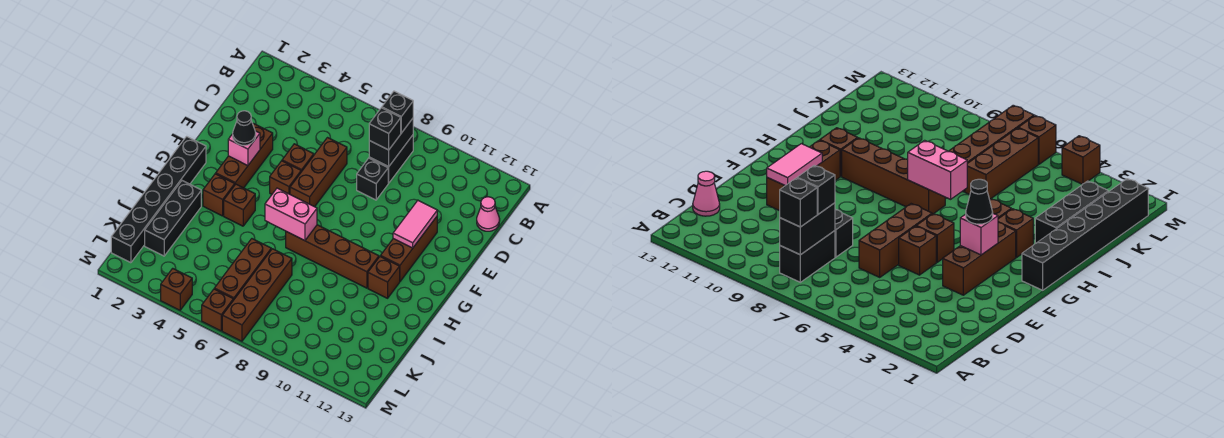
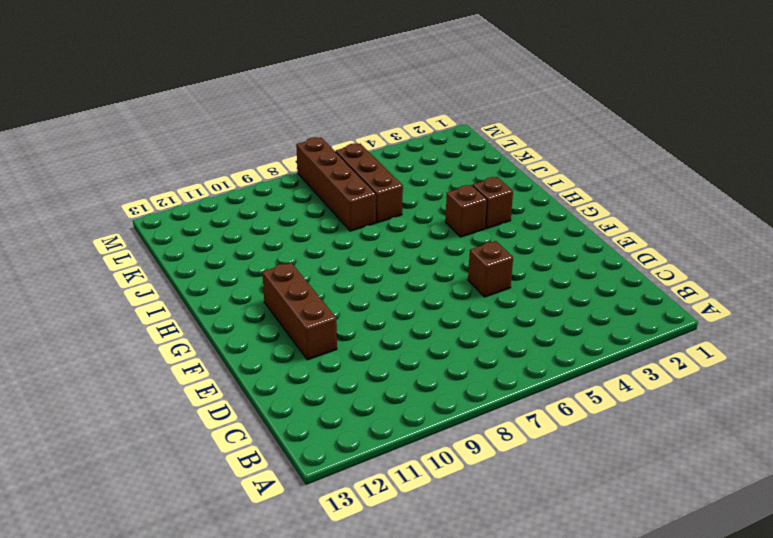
none -> black brick B8:C8 level 1
none -> pink cone C13 level 1
none -> brown brick D6:F6 level 1

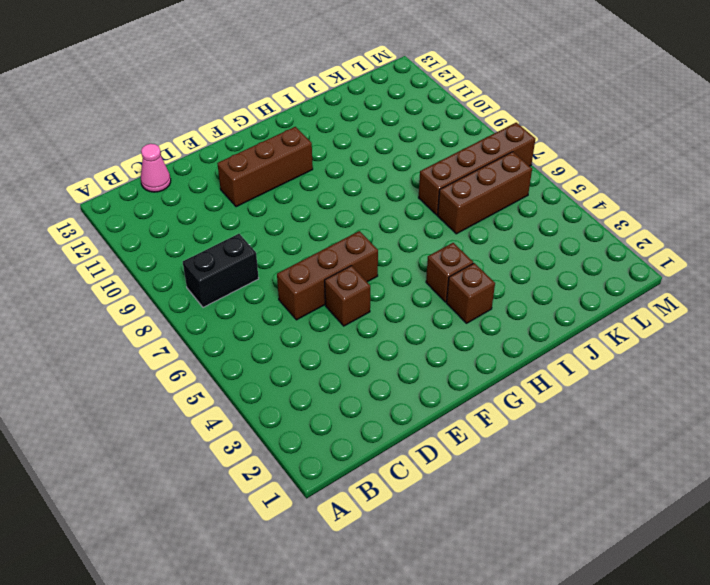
none -> black brick D8 level 1
none -> brown brick E3:G3 level 1
none -> brown brick F5 level 1

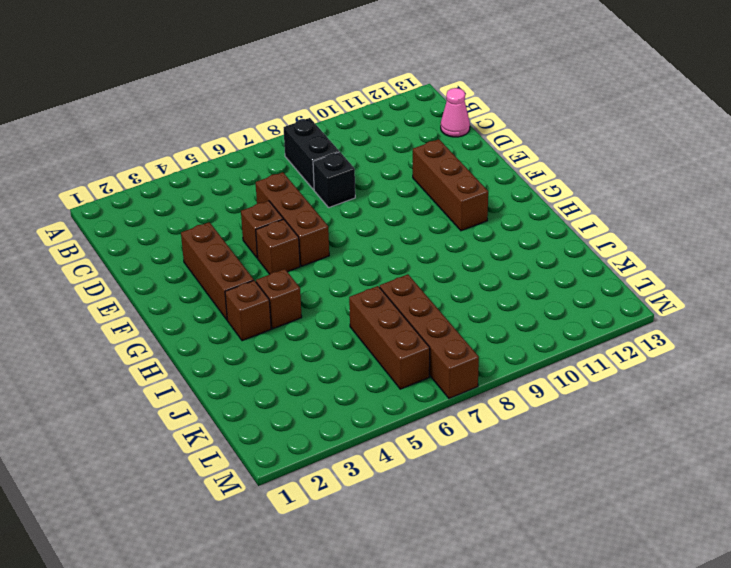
none -> black brick G1:L1 level 1
none -> brown brick H7:H10 level 1
none -> brown brick H11 level 1

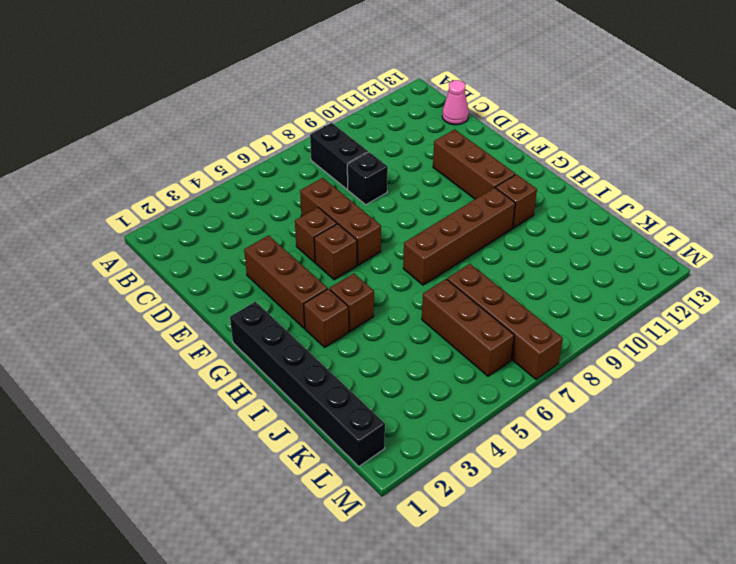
none -> black brick I2:K2 level 1
none -> brown brick M4 level 1
none -> brown brick M6 level 1

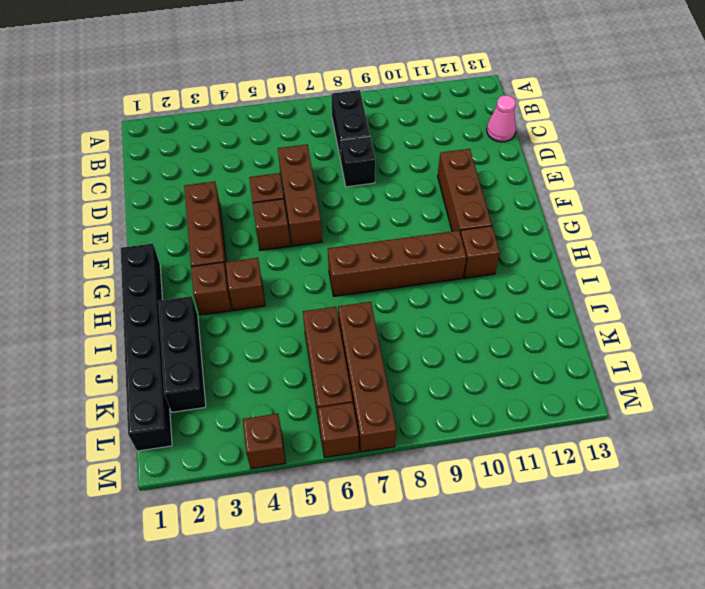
none -> black brick B8:C8 level 2
none -> pink tile E11:F11 level 2
none -> pink brick F3 level 2

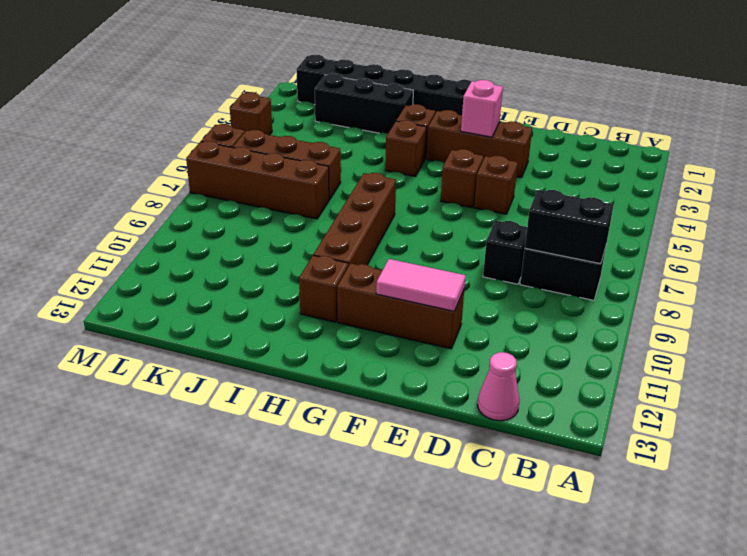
none -> brown brick D6:F6 level 1
none -> pink brick H6:H7 level 2
none -> black brick B8 level 3

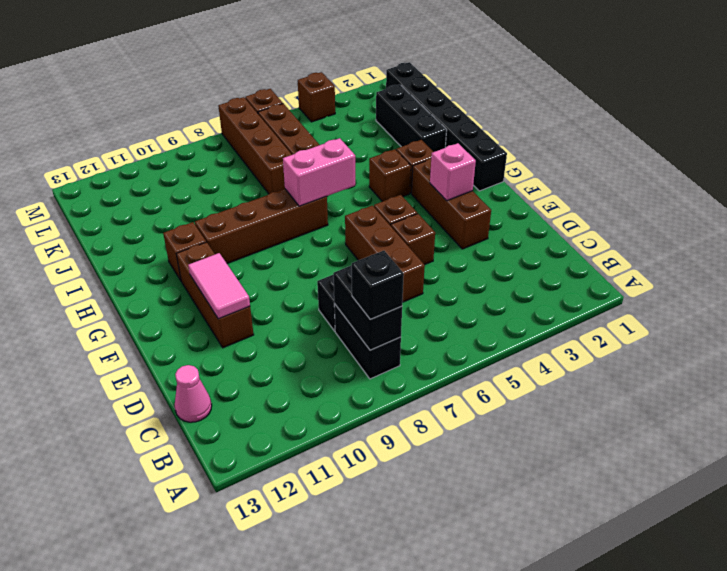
none -> black brick C8 level 3
none -> black cone F3 level 3

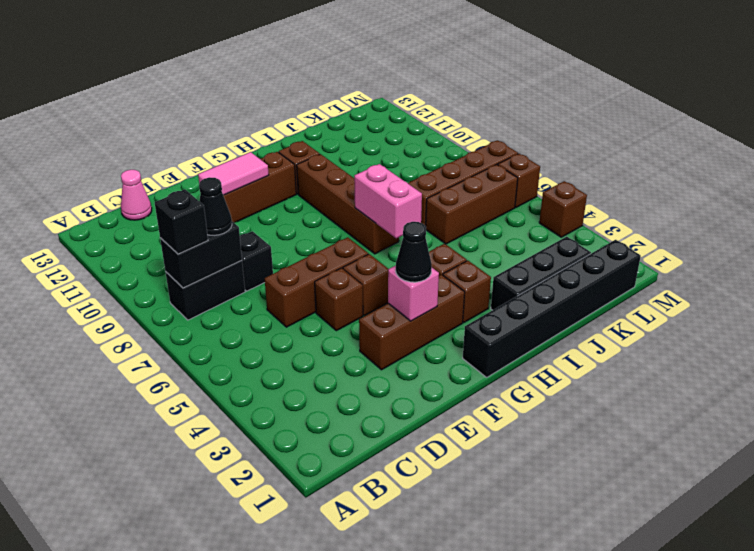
black cone C8 level 3 -> black brick C8 level 3

